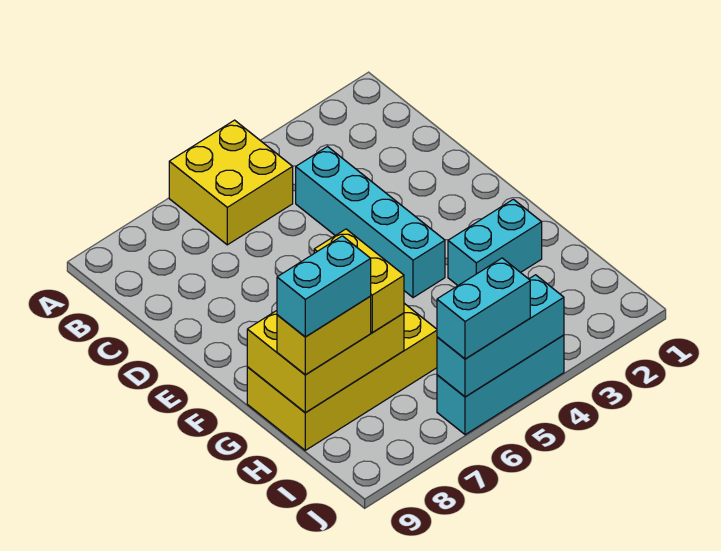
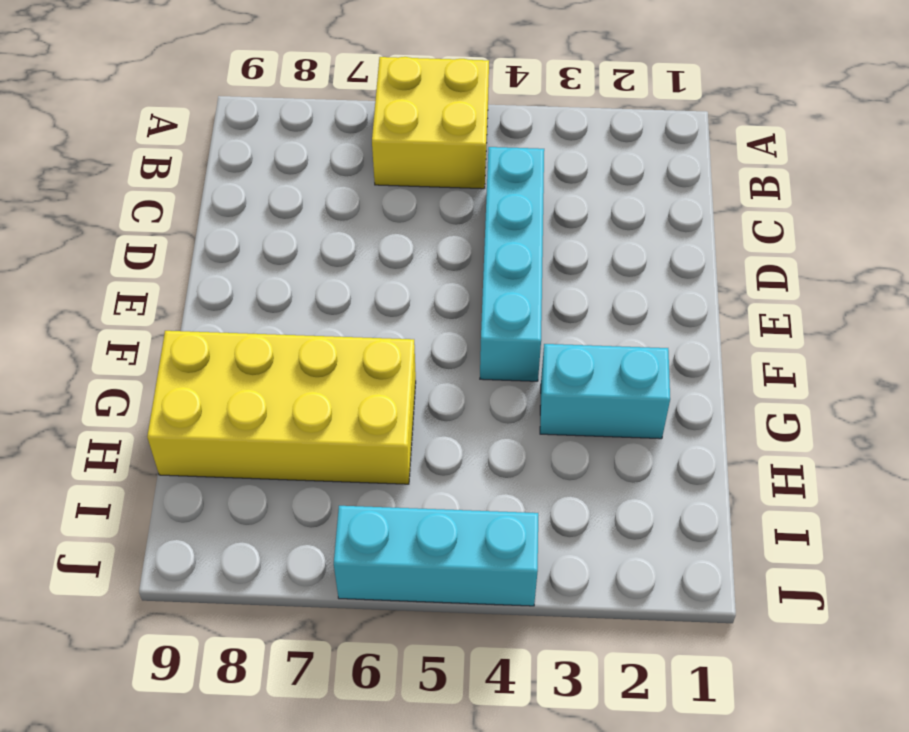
none -> yellow brick G7:H9 level 2
none -> cyan brick J4:J6 level 2

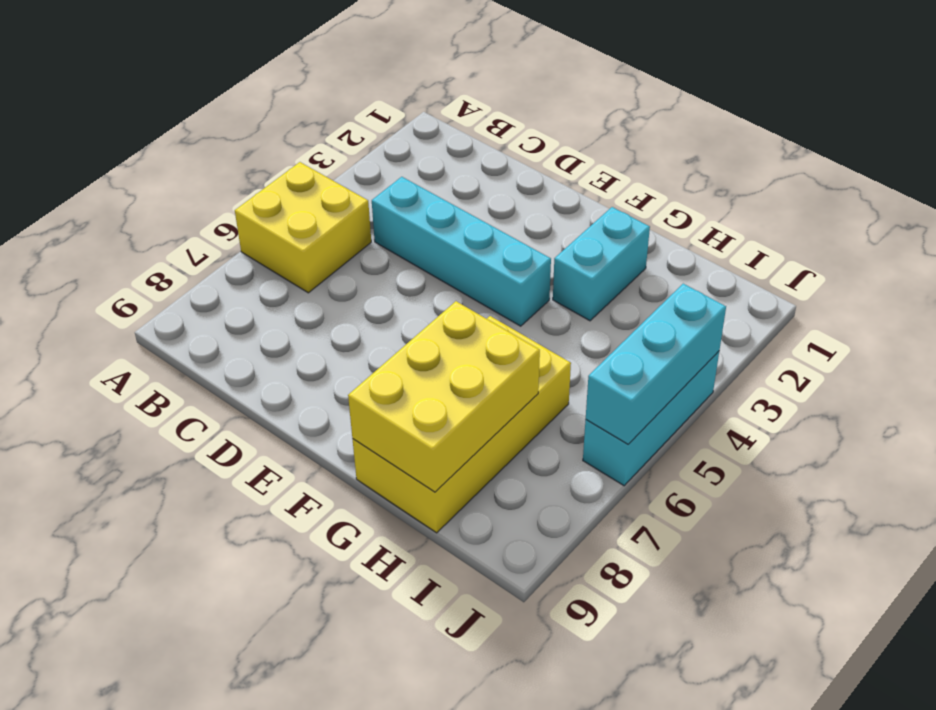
none -> yellow brick G7:H7 level 3
none -> yellow brick H8:H9 level 3

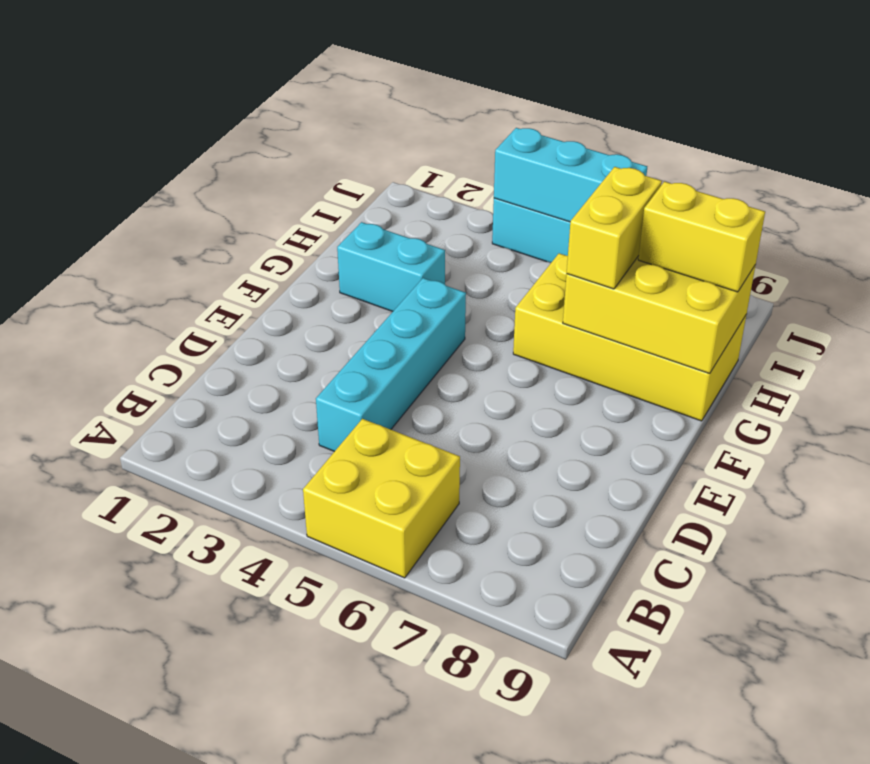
none -> cyan brick J5:J6 level 3
none -> cyan brick H8:H9 level 4

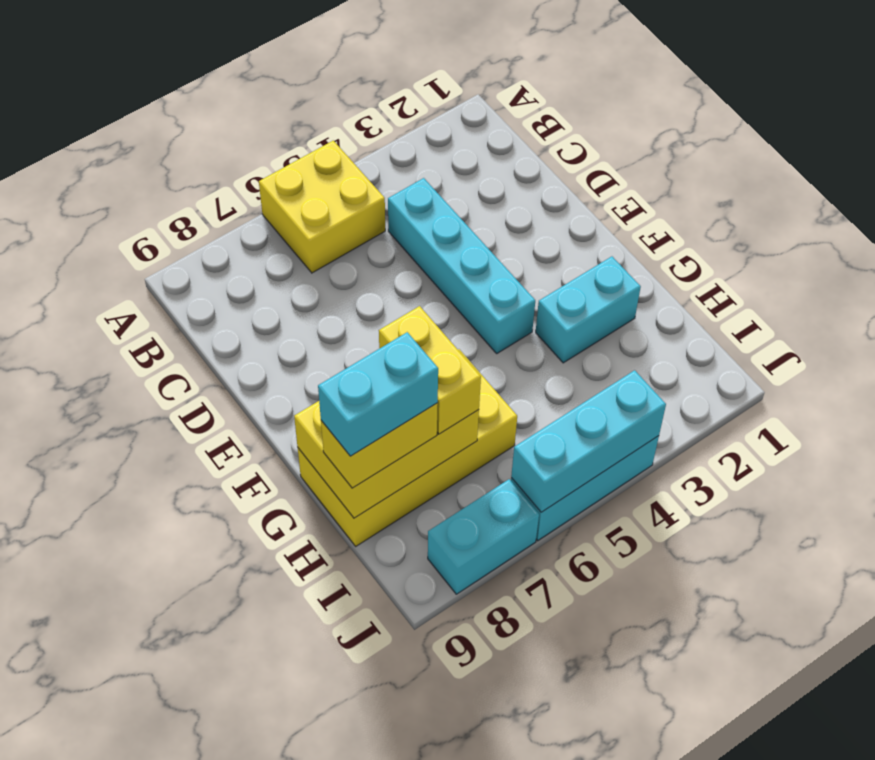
cyan brick J7:J8 level 1 -> cyan brick J5:J6 level 3

